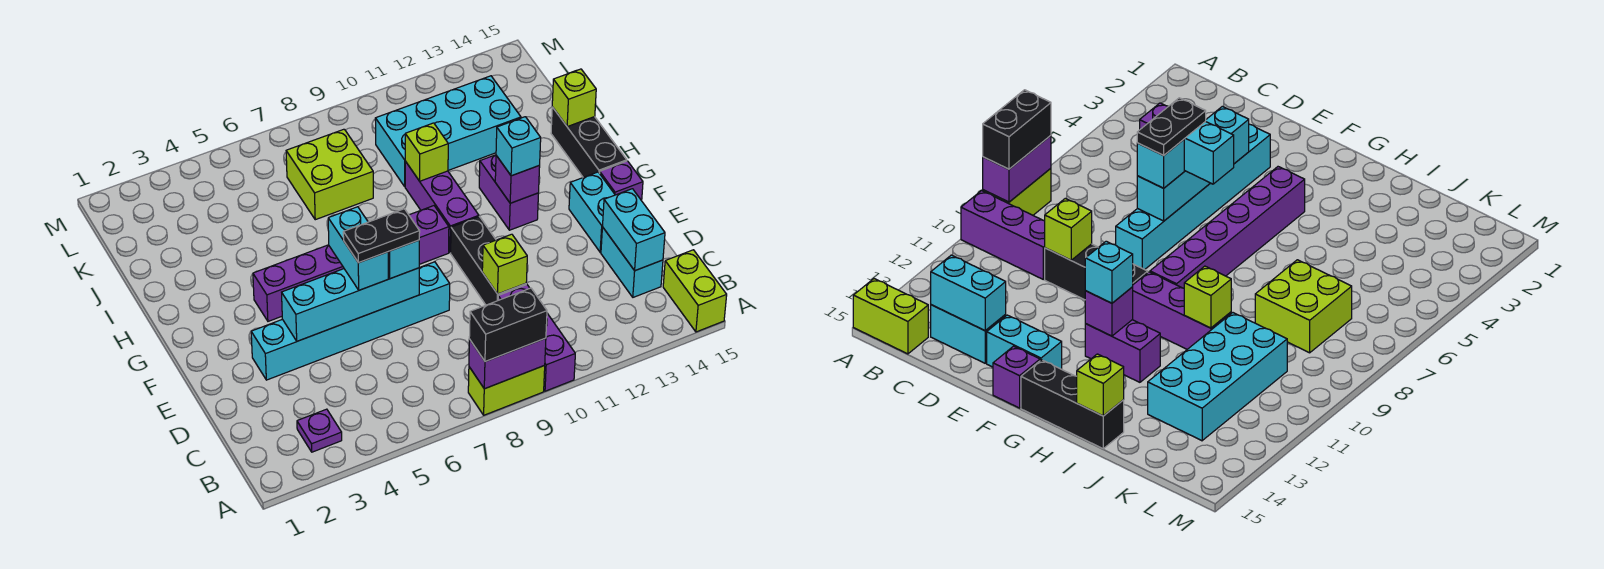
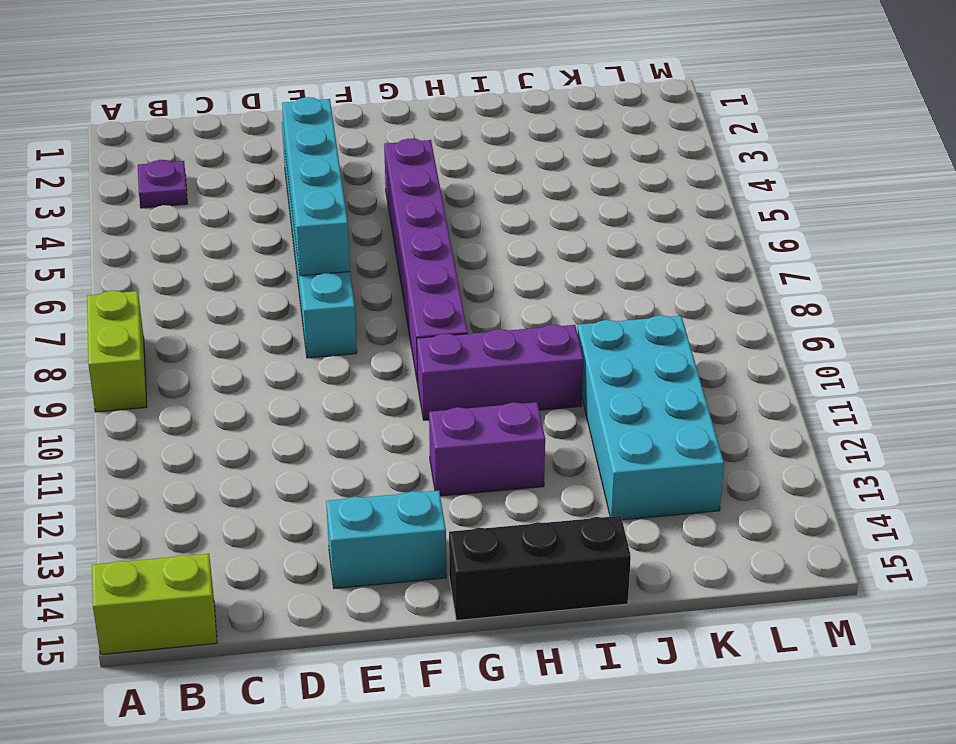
none -> purple brick A10:C10 level 1
none -> cyan brick C14:D14 level 1
none -> black brick D10:F10 level 1

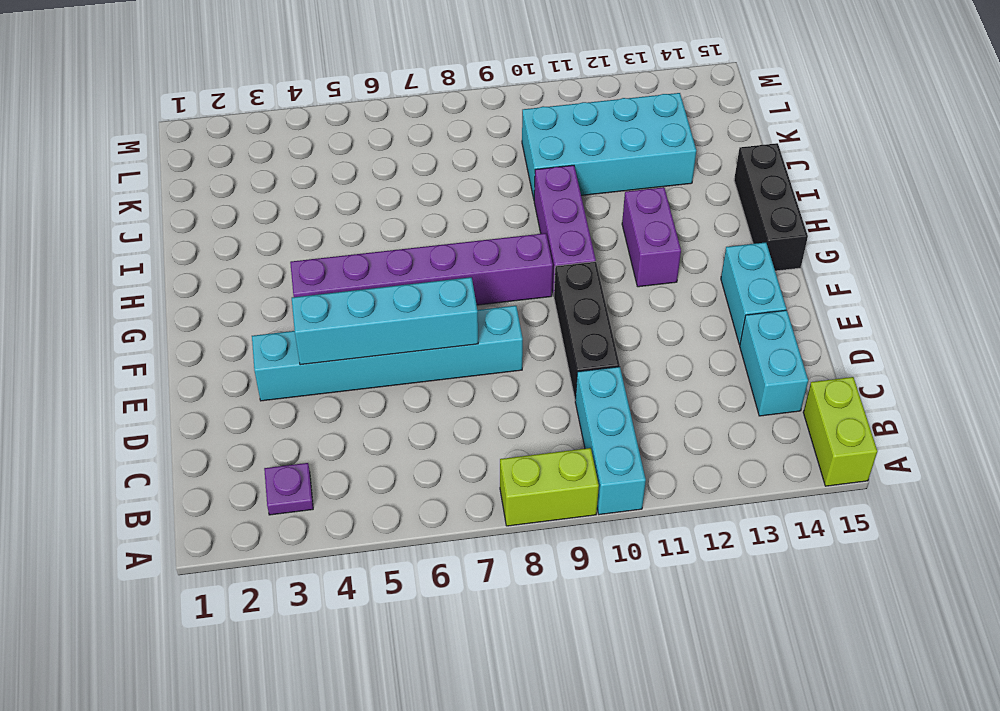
cyan brick A10:C10 level 1 -> purple brick A10:C10 level 1
none -> purple brick F15 level 1
none -> lime brick J7:K8 level 1
none -> purple brick A8:A9 level 2

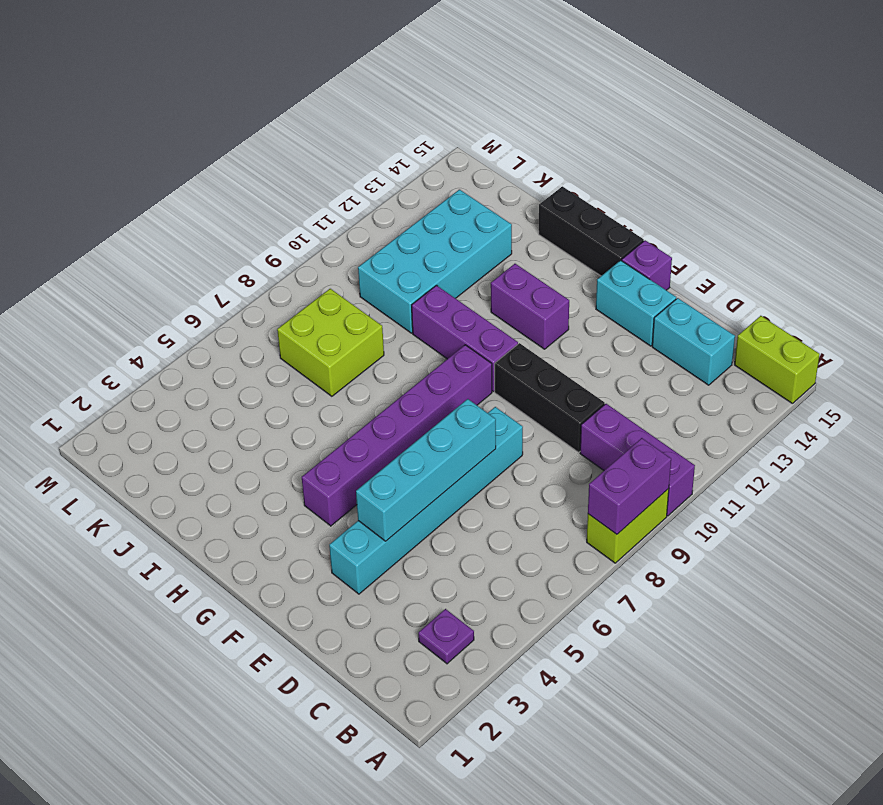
none -> cyan brick C14:D14 level 2
none -> lime brick D10 level 2
none -> purple brick G12 level 2

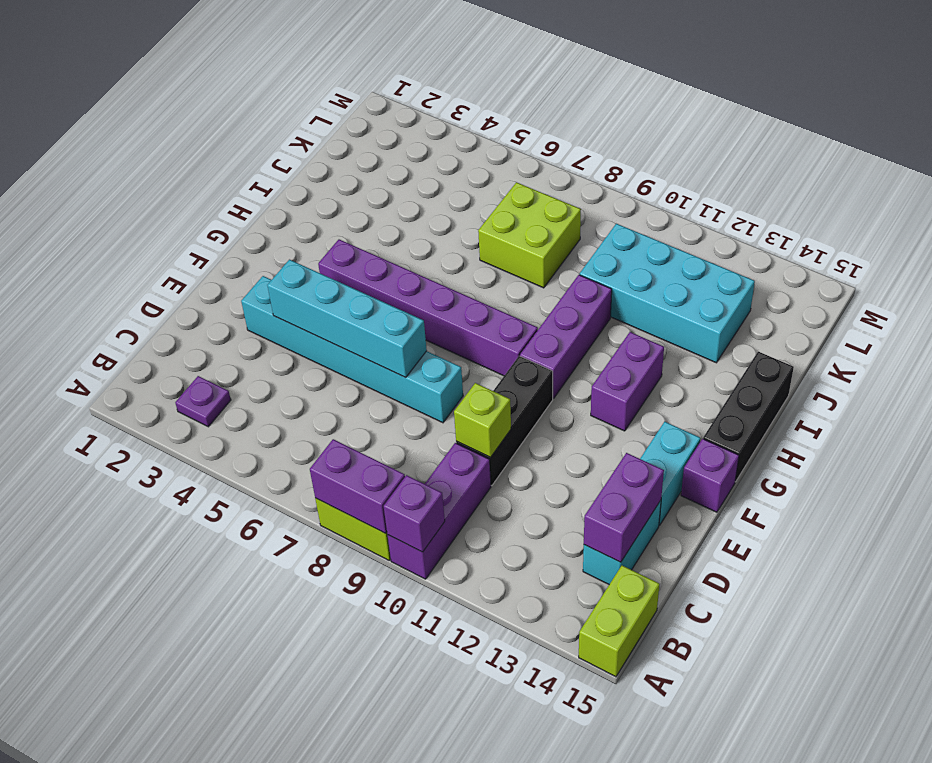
purple brick A10 level 2 -> purple brick G12 level 2
purple brick C14:D14 level 2 -> cyan brick C14:D14 level 2
none -> lime brick I10 level 2
none -> lime brick I15 level 2
none -> black brick A8:A9 level 3

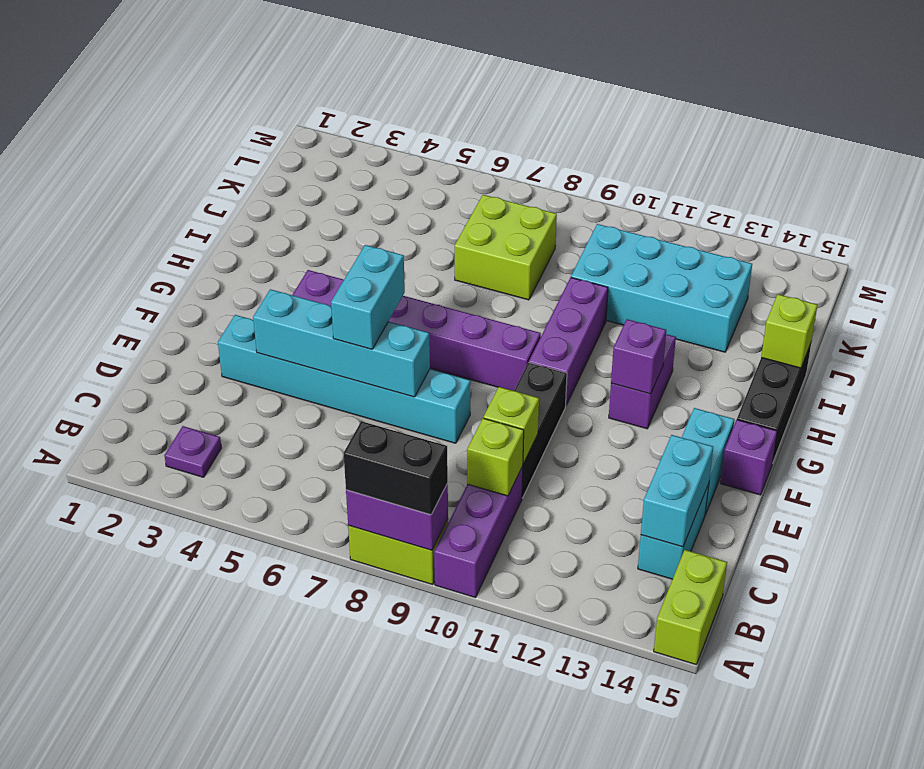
lime brick C10 level 2 -> lime brick I10 level 2
none -> cyan brick E7 level 3
none -> cyan brick G12 level 3
none -> black plate E6:E7 level 4

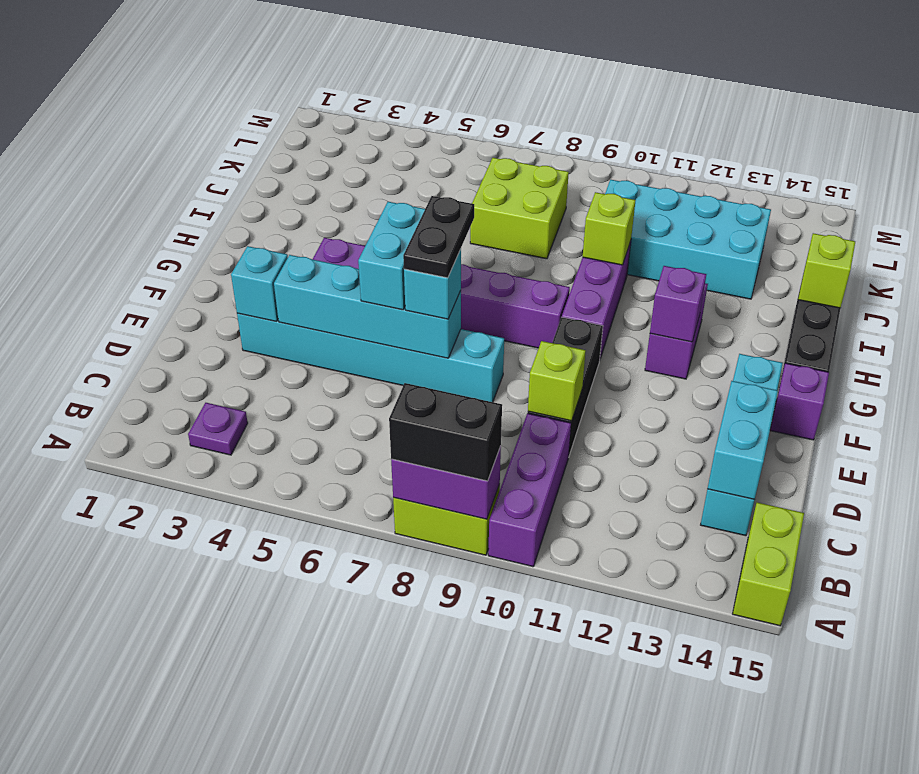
cyan brick E3 level 2 -> cyan brick G12 level 3
black plate E7:F7 level 4 -> black plate E6:E7 level 4

